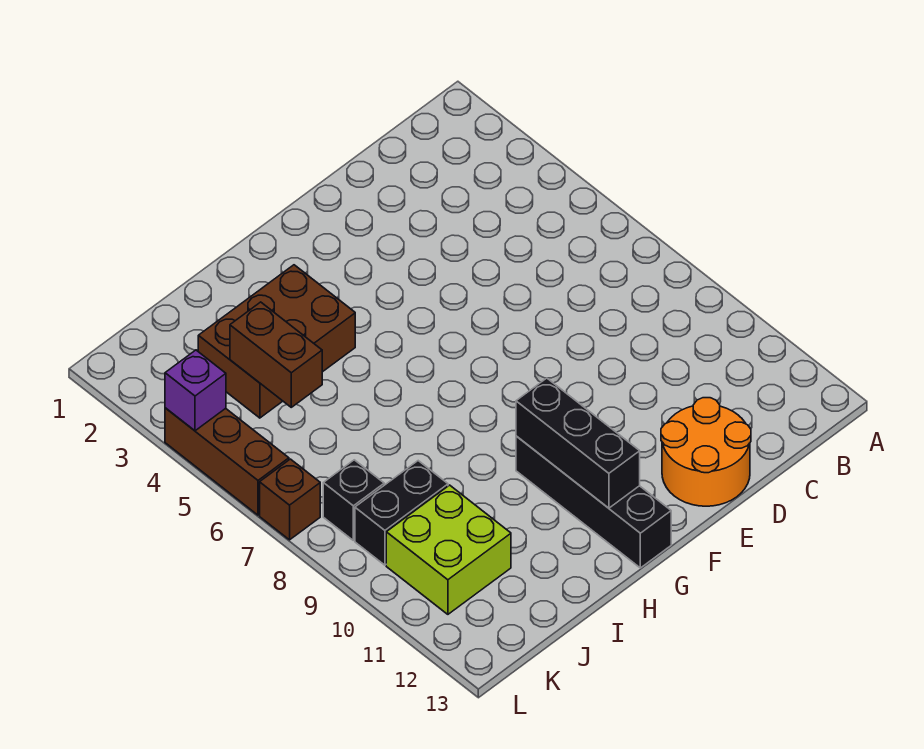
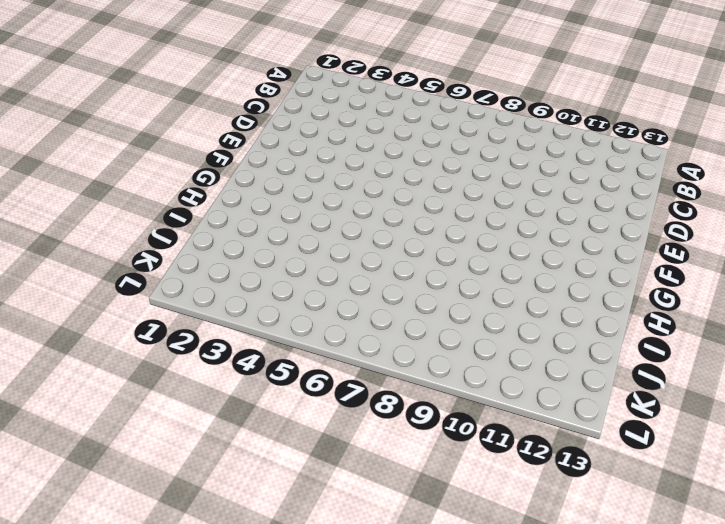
none -> orange round brick D12:E13 level 1
none -> black brick G10:G13 level 1

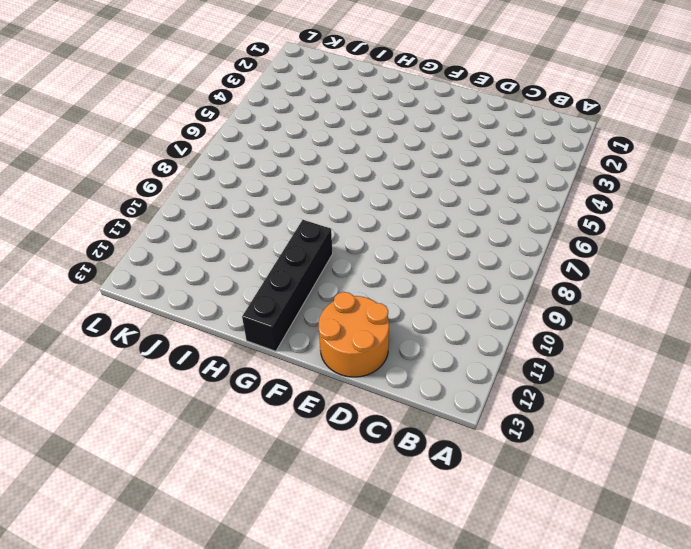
none -> brown brick H3:J4 level 1
none -> black brick J9:K9 level 1

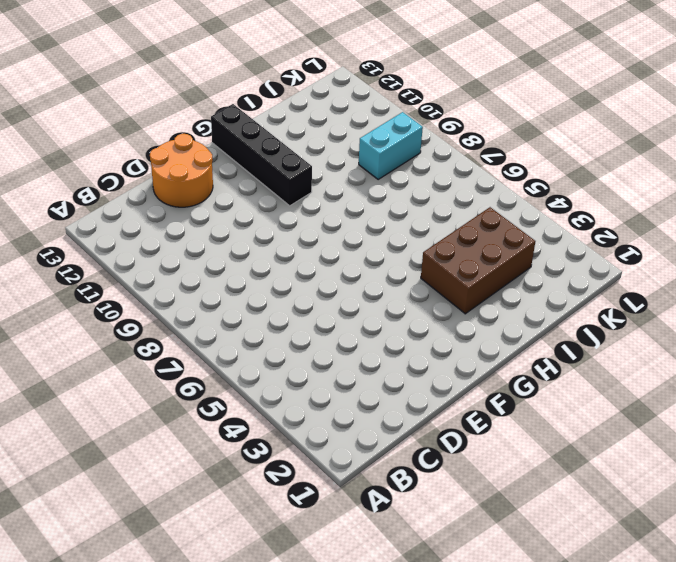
cyan brick J9:K9 level 1 -> black brick J9:K9 level 1
none -> lime brick J10:K11 level 1
none -> black brick K8 level 1

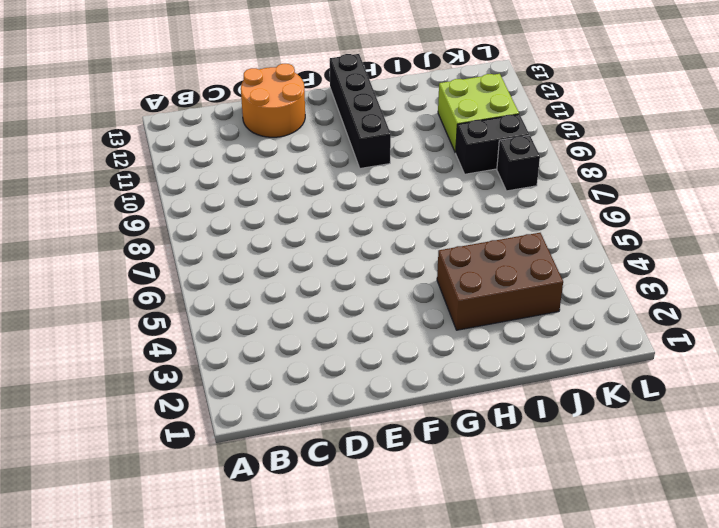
none -> brown brick L4:L6 level 1
none -> brown brick L7 level 1

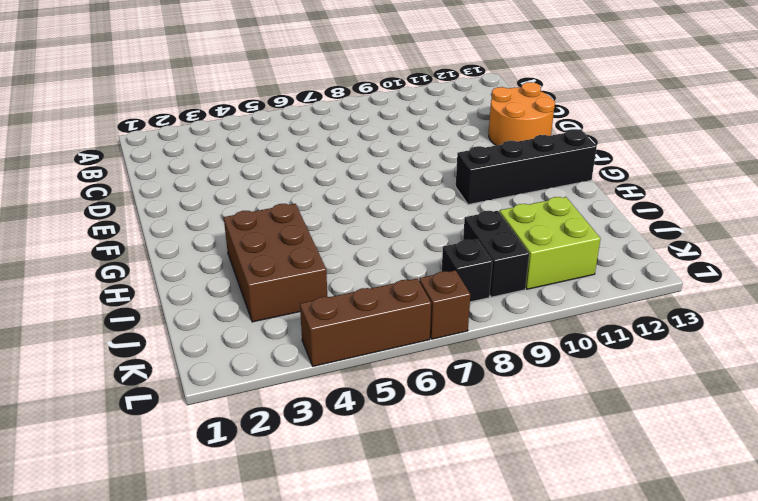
none -> black brick G10:G12 level 2
none -> brown brick J4:J5 level 2

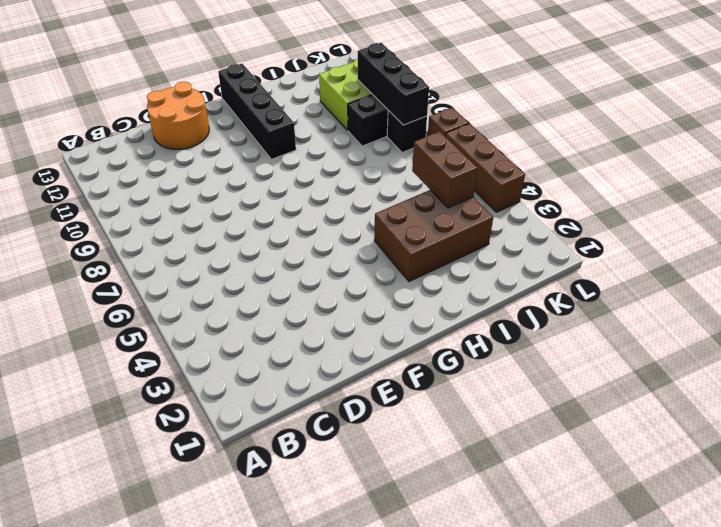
black brick K8:K10 level 2 -> black brick G10:G12 level 2
none -> purple brick L4 level 2

